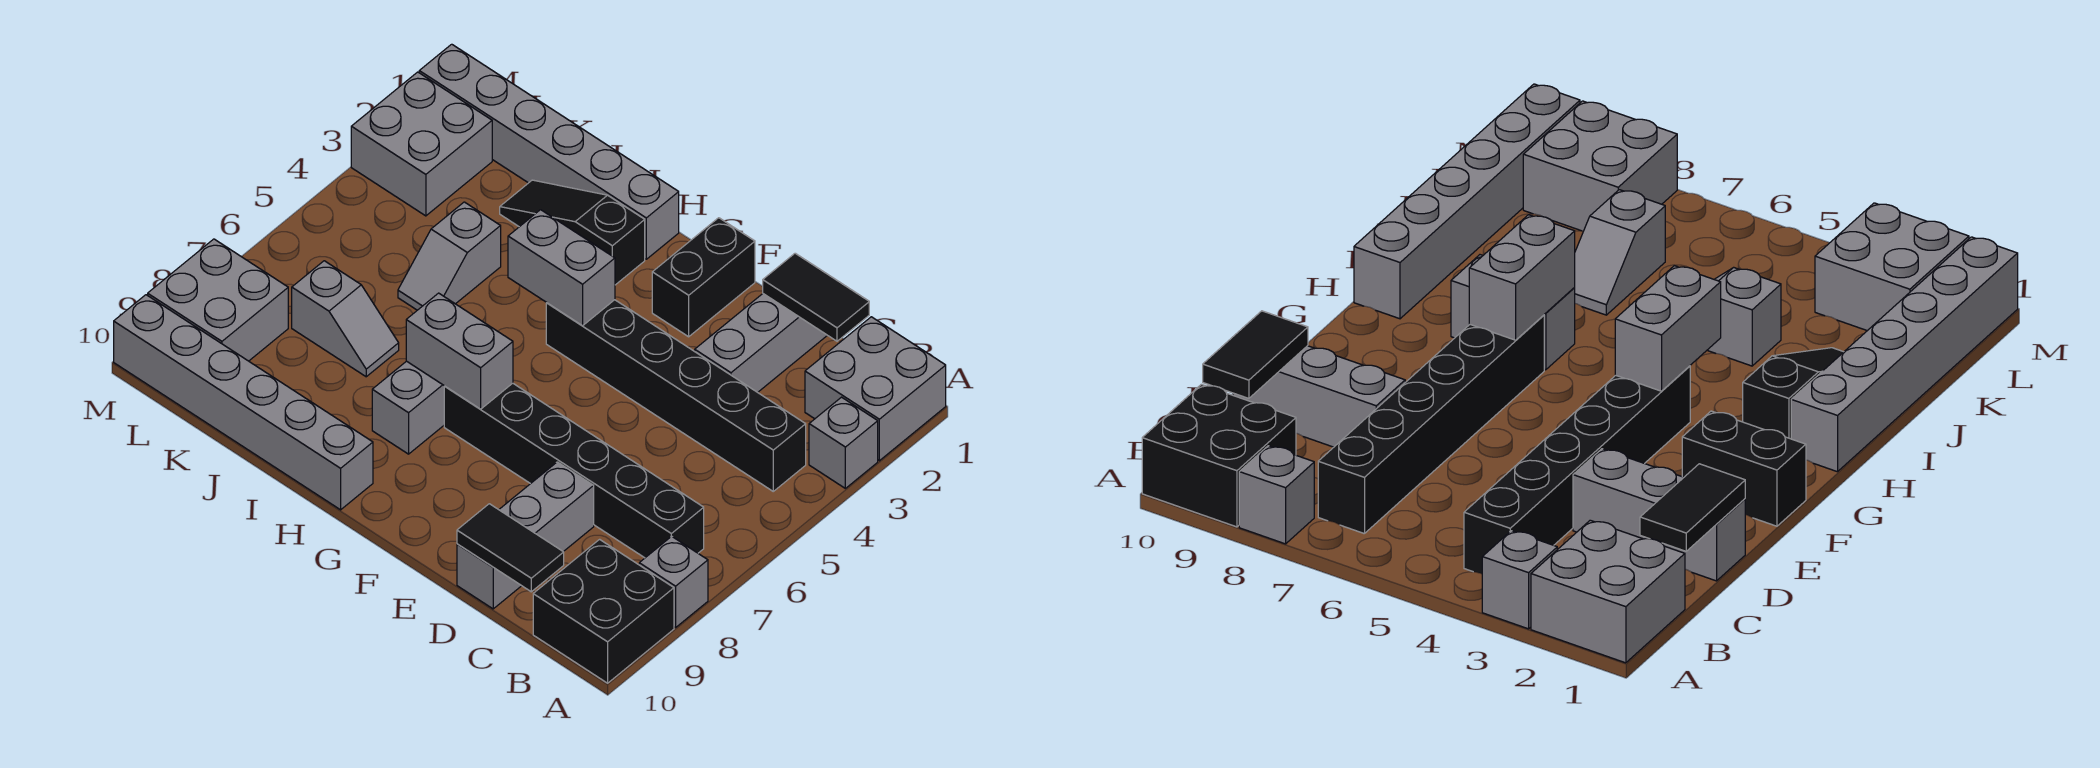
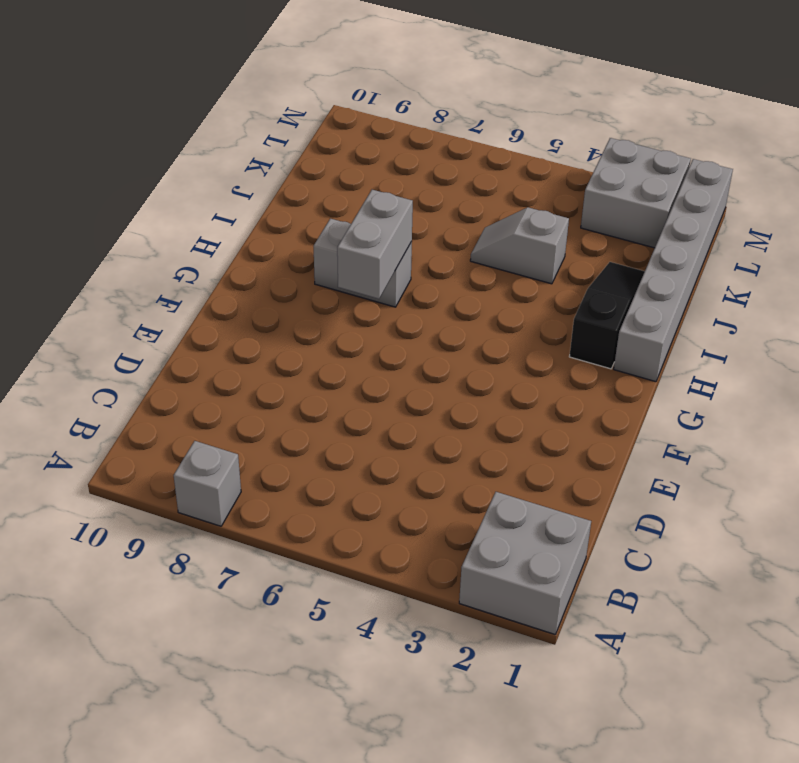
none -> grey brick A3 level 1
none -> black brick A9:B10 level 1
none -> black brick B4:G4 level 1

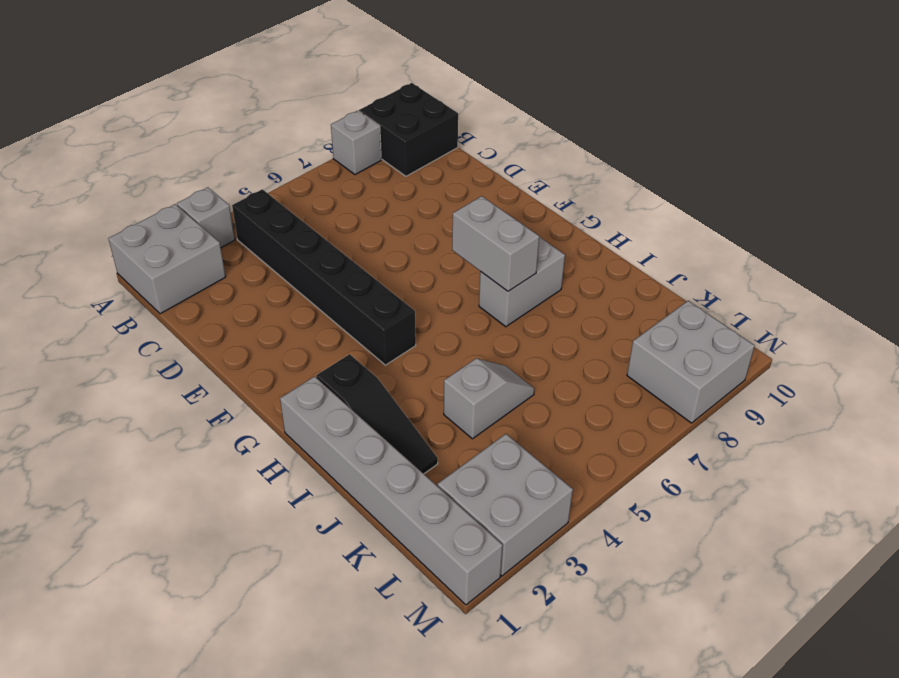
none -> black brick B7:G7 level 1
none -> grey brick D1:D3 level 1
none -> grey brick D8:D10 level 1

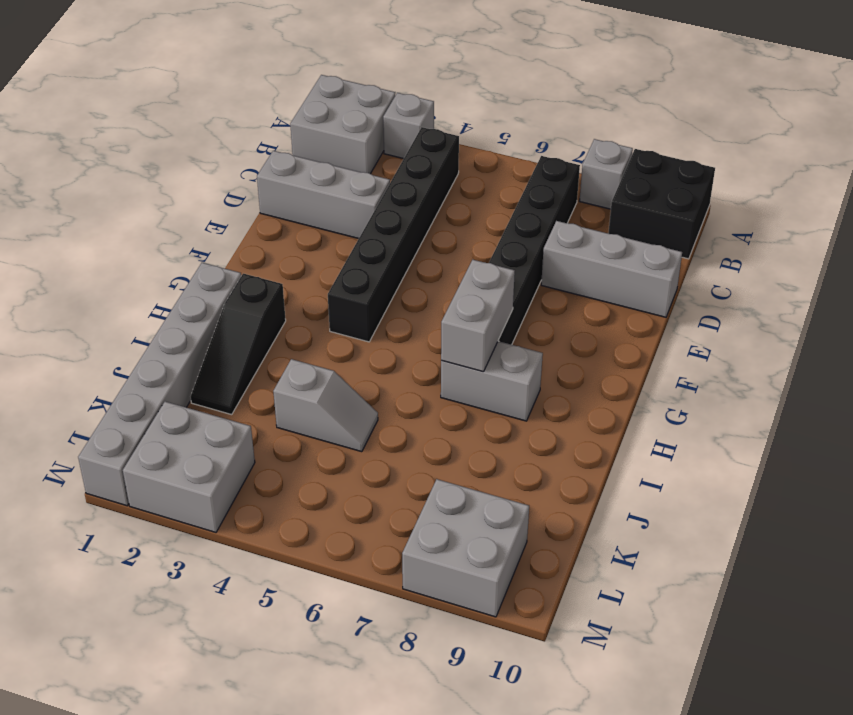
none -> black brick F1:F2 level 1
none -> grey brick H10:M10 level 1
none -> grey slope J7:K7 level 1 top K

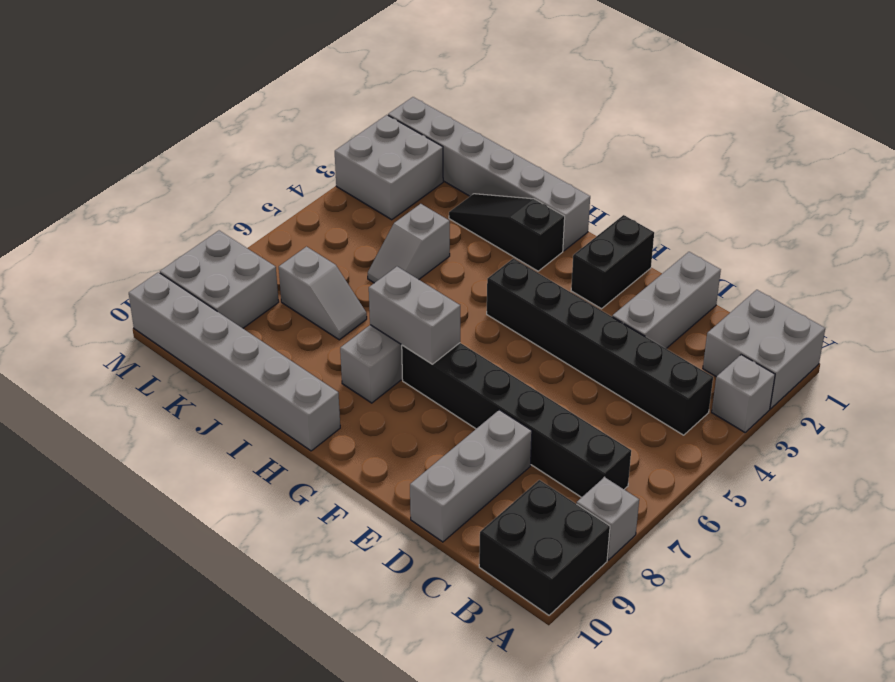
none -> black tile C1:D1 level 2
none -> black tile C10:D10 level 2
none -> grey brick G4:H4 level 2

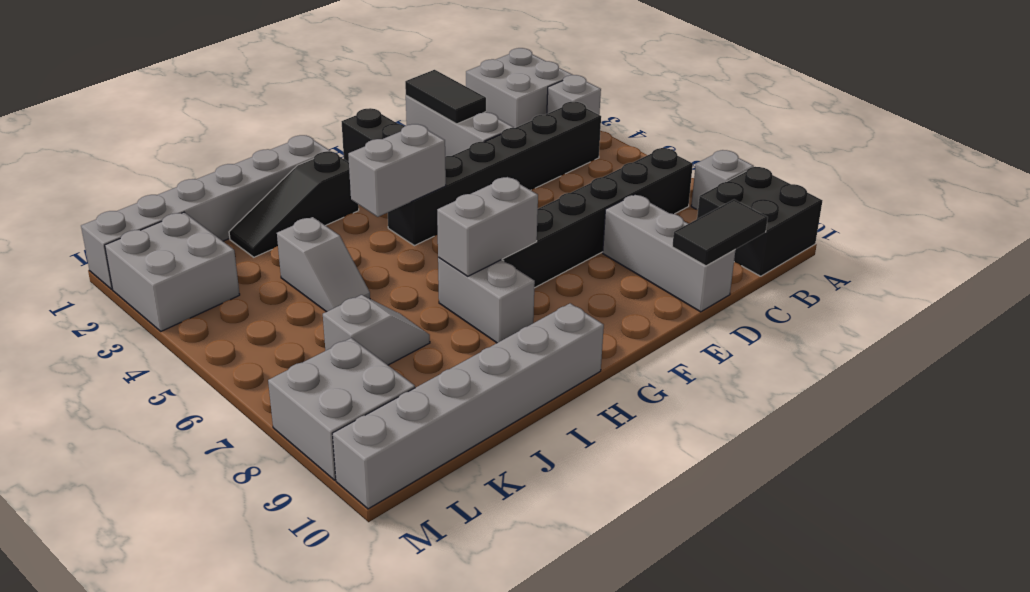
black tile D1:D2 level 2 -> black tile C1:D1 level 2

